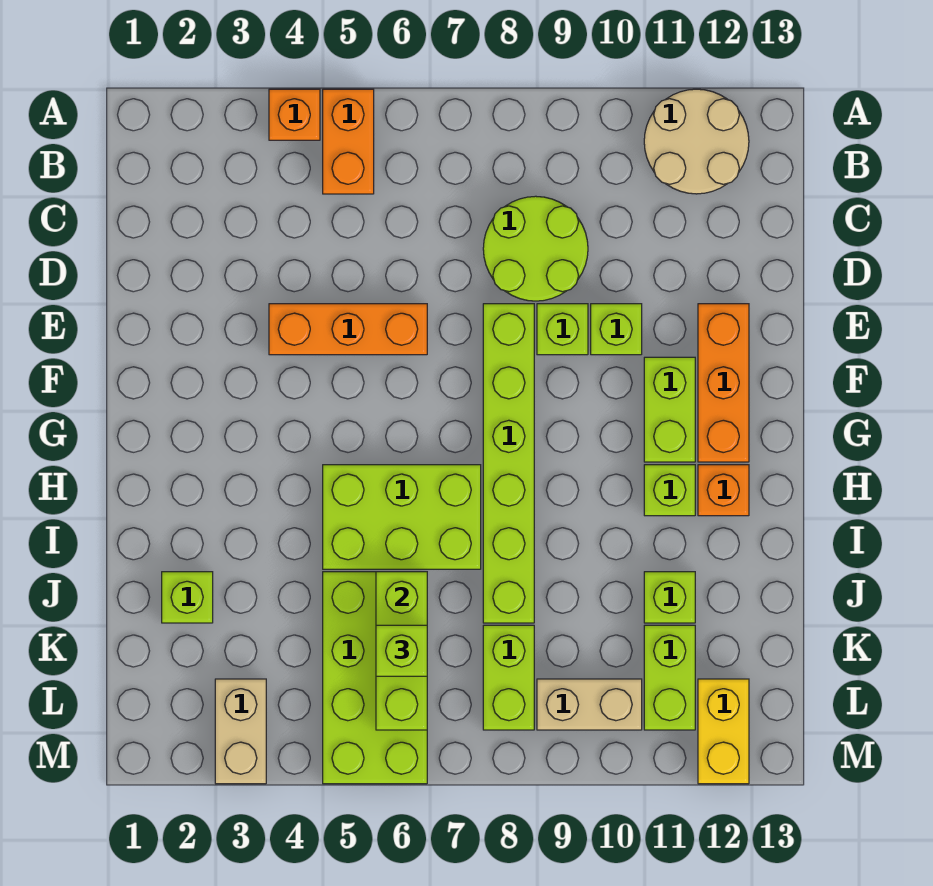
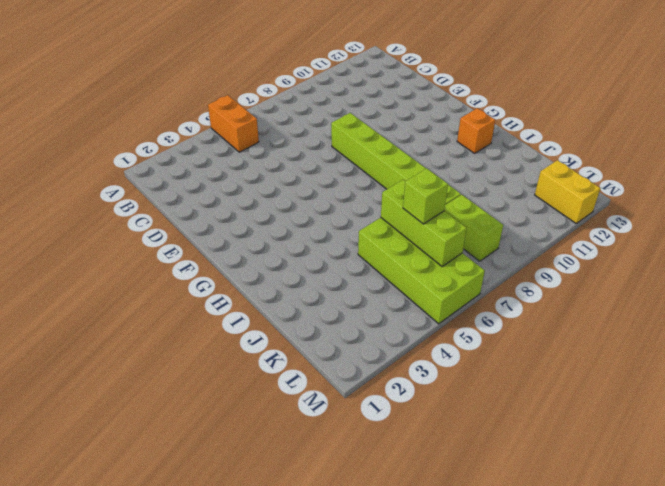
none -> orange brick A4 level 1
none -> tan round brick A11:B12 level 1
none -> lime round brick C8:D9 level 1

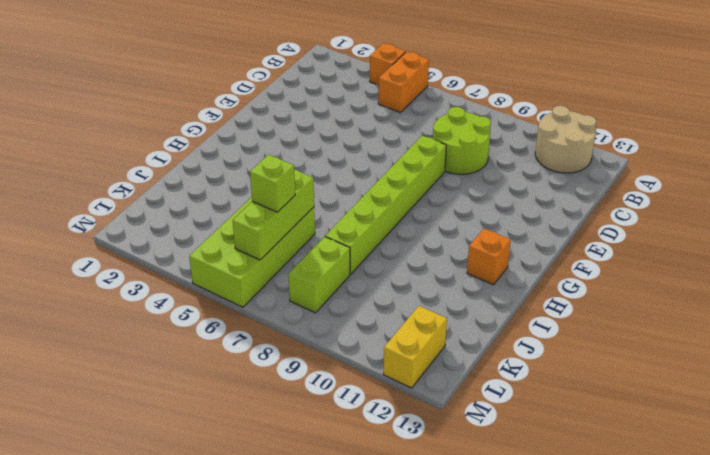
none -> orange brick E4:E6 level 1
none -> lime brick E9 level 1
none -> lime brick E10 level 1

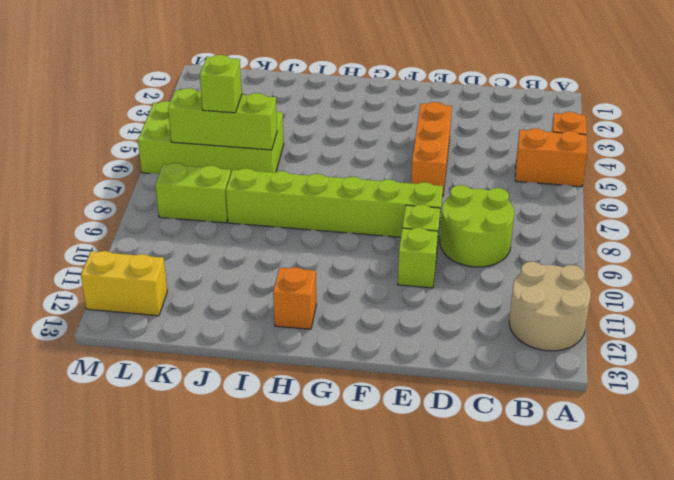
none -> orange brick E12:G12 level 1
none -> lime brick F11:G11 level 1
none -> lime brick H5:I7 level 1

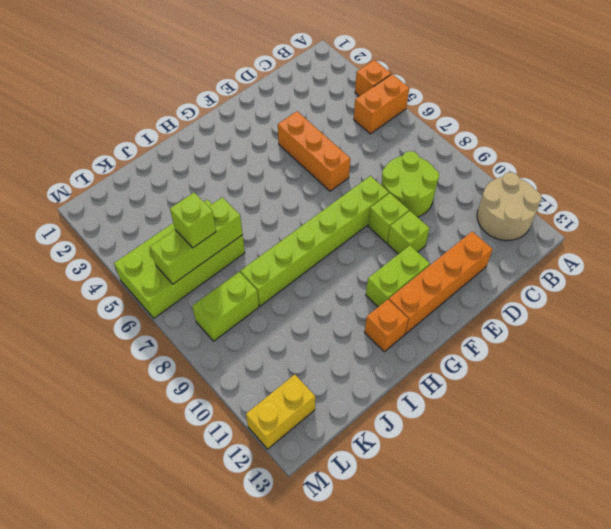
orange brick D12:G12 level 1 -> orange brick E12:G12 level 1
none -> lime brick H5:I7 level 1
none -> lime brick H11 level 1
none -> lime brick J2 level 1

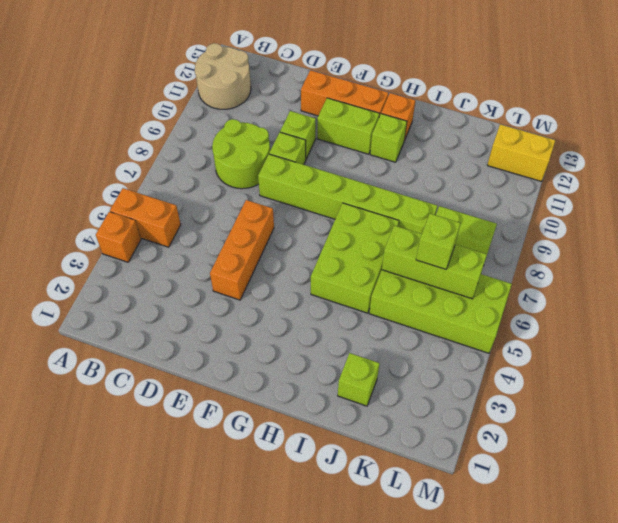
none -> lime brick J11 level 1
none -> lime brick K11:L11 level 1
none -> tan brick L3:M3 level 1

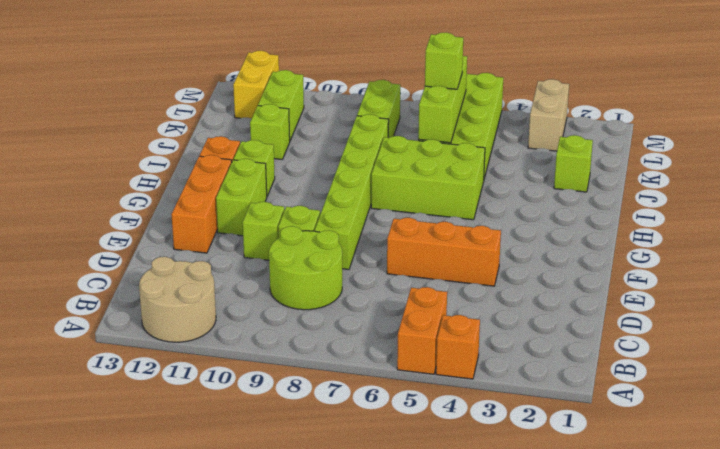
none -> tan brick L9:L10 level 1

